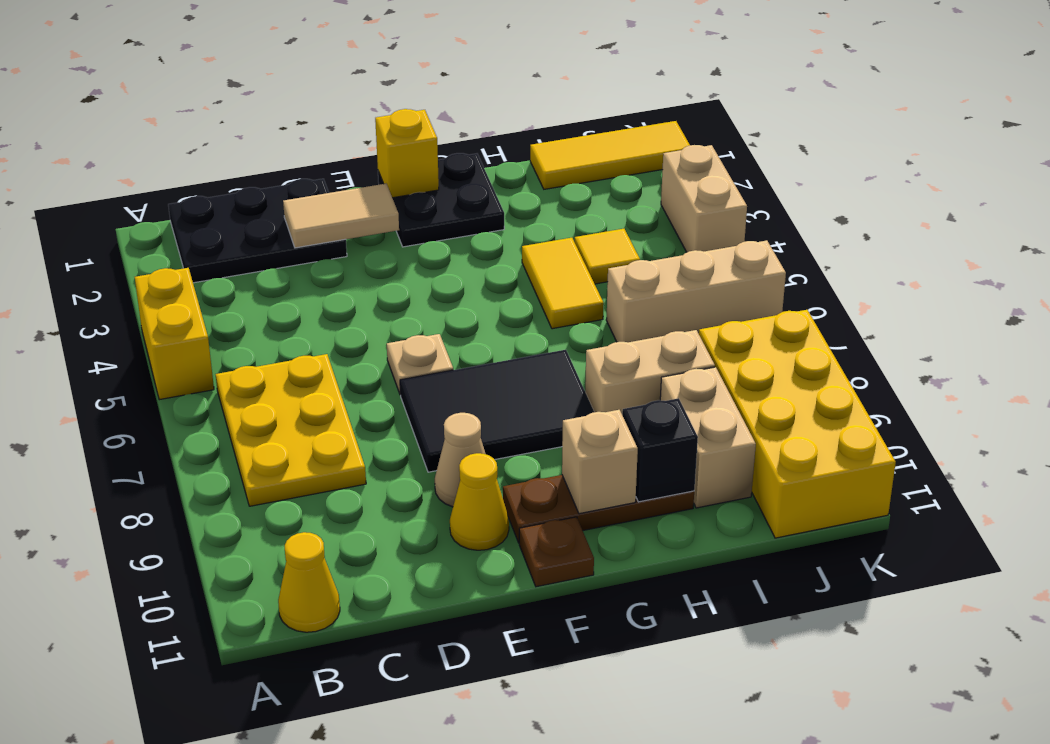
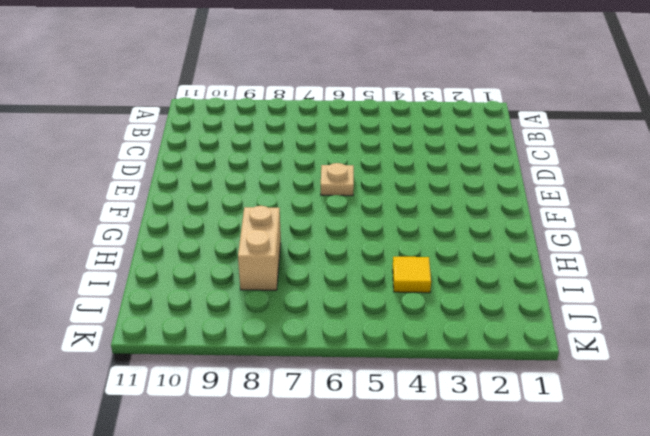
none -> yellow brick A4:A5 level 1
none -> black plate B1:D2 level 1
none -> yellow plate B6:C8 level 1

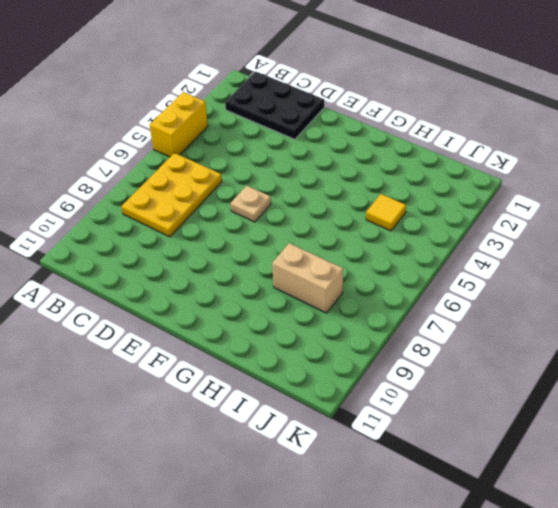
none -> yellow cone B11 level 1
none -> black tile E7:G8 level 1
none -> tan cone E9 level 1

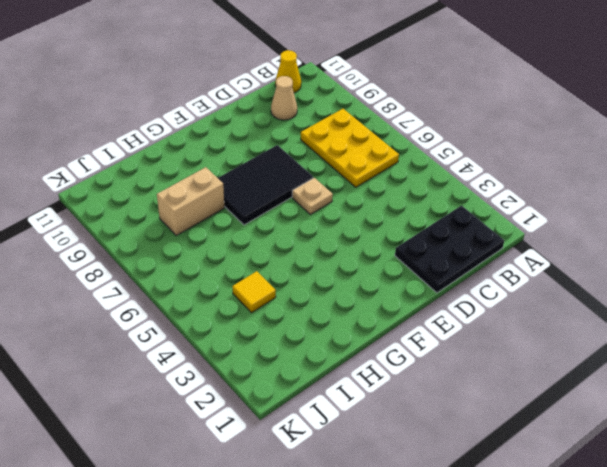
tan cone C10 level 1 -> tan cone E9 level 1
none -> yellow brick A4:A5 level 1
none -> yellow cone E10 level 1
none -> black plate F1:G2 level 1

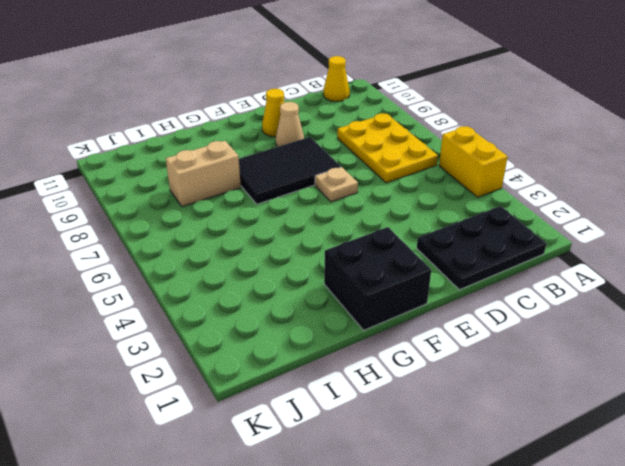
black brick F1:G2 level 1 -> black plate F1:G2 level 1
none -> brown plate F10:H10 level 1
none -> brown plate F11 level 1
none -> yellow tile H4:H5 level 1

